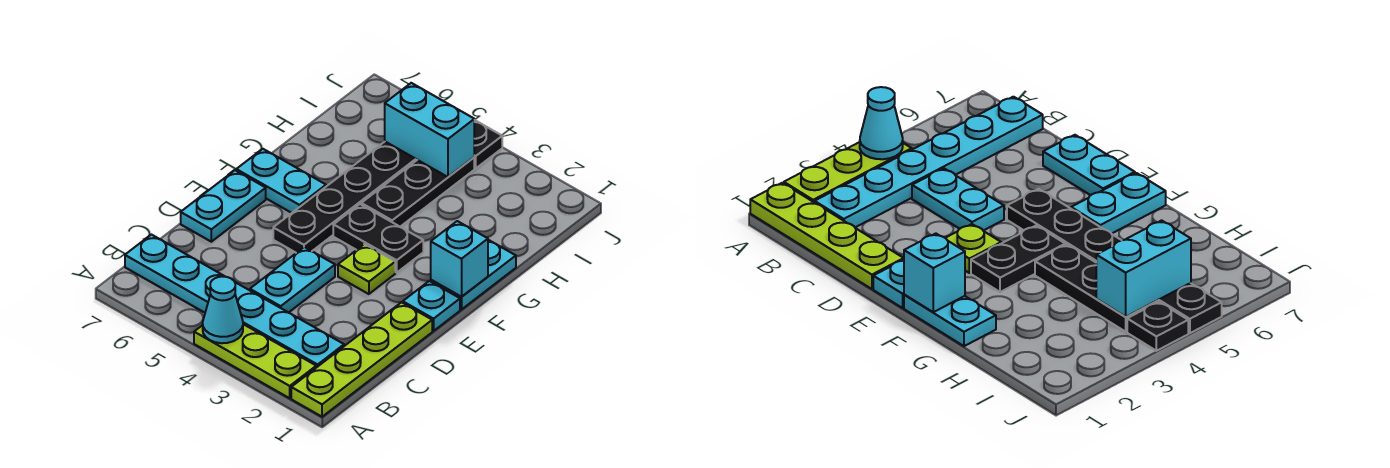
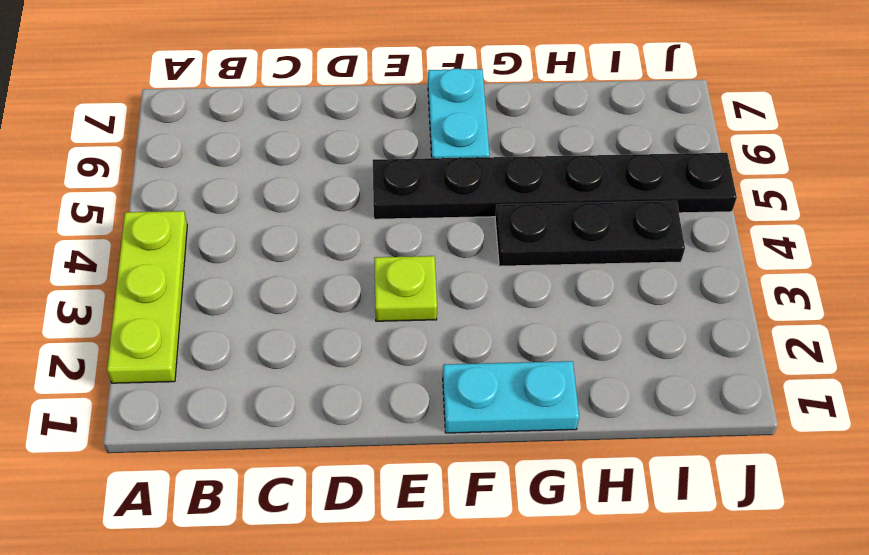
none -> lime plate A1:D1 level 1
none -> cyan plate B2:B7 level 1
none -> cyan plate C4:D4 level 1

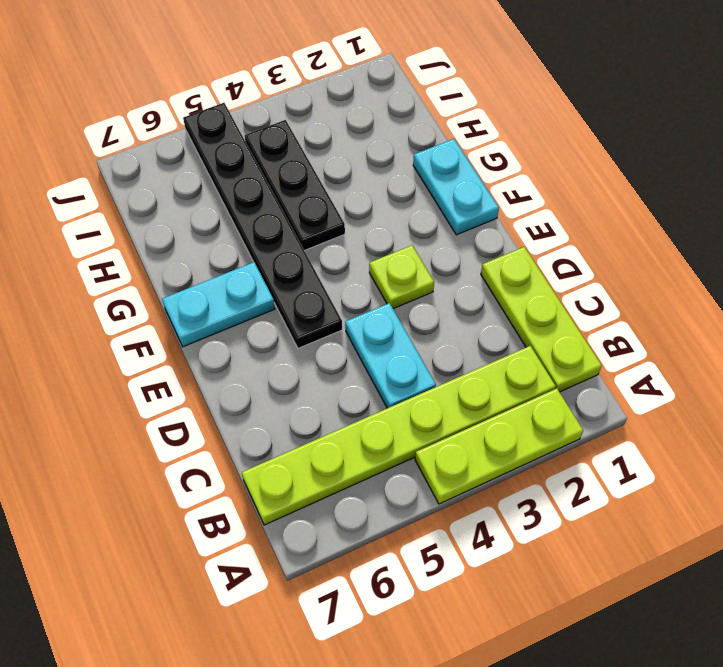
lime plate B1:D1 level 1 -> lime plate A1:D1 level 1
lime plate B2:B7 level 1 -> cyan plate B2:B7 level 1
none -> cyan plate D7:E7 level 1
none -> cyan plate E1 level 1
none -> black plate F3:F4 level 1

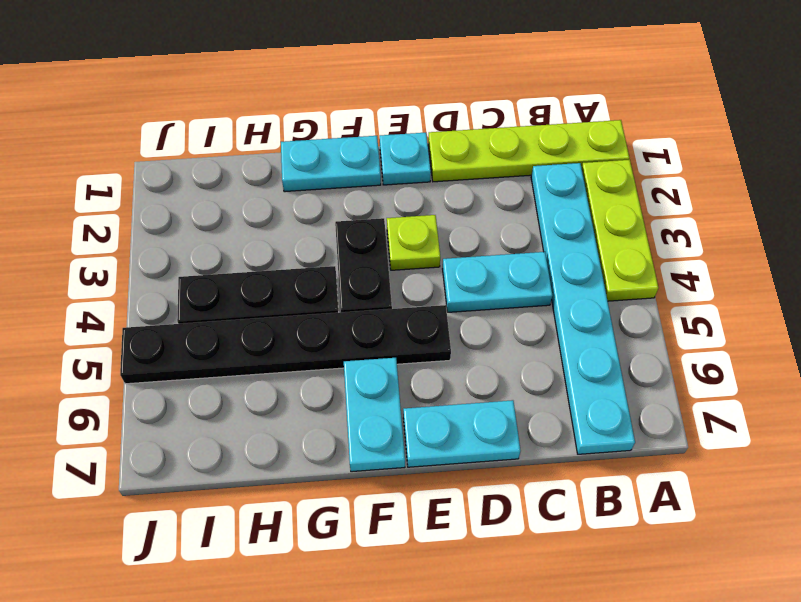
none -> black plate J4 level 1
none -> cyan cone A4 level 2
none -> cyan brick F1 level 2

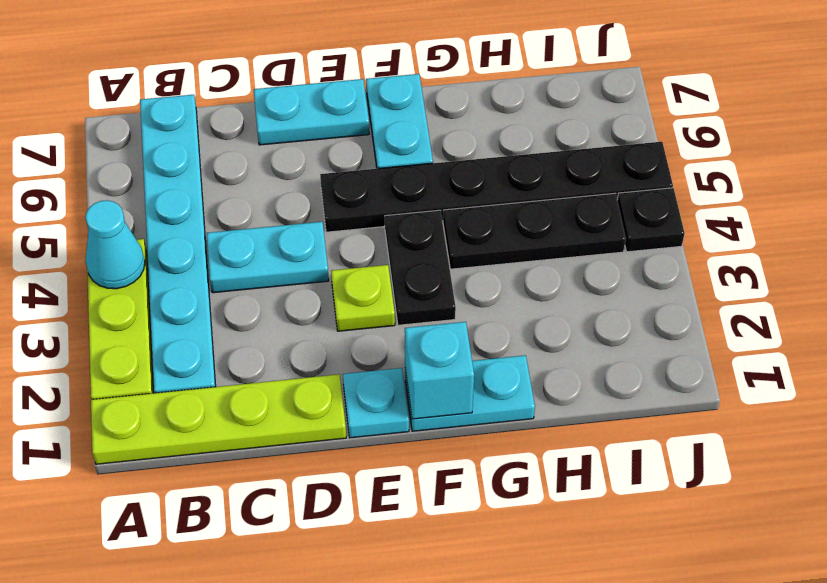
none -> cyan brick I4:I5 level 2

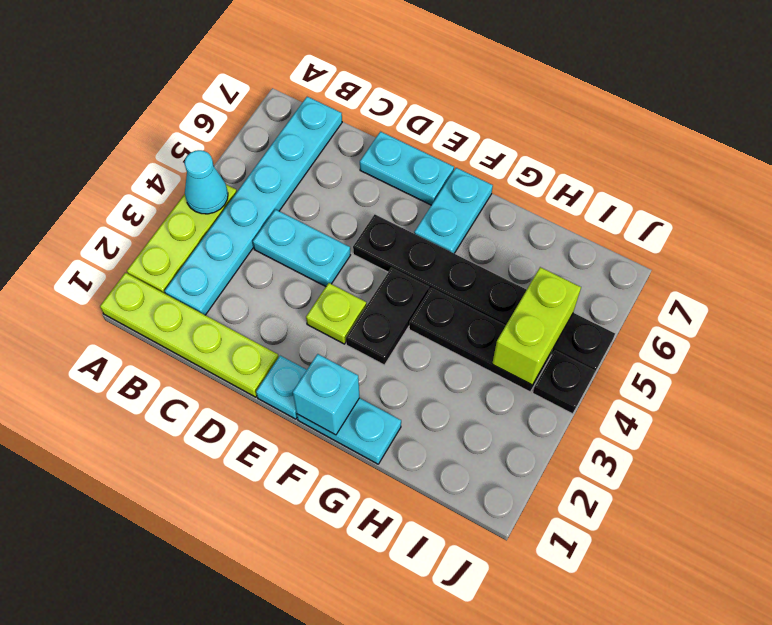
lime brick I4:I5 level 2 -> cyan brick I4:I5 level 2

